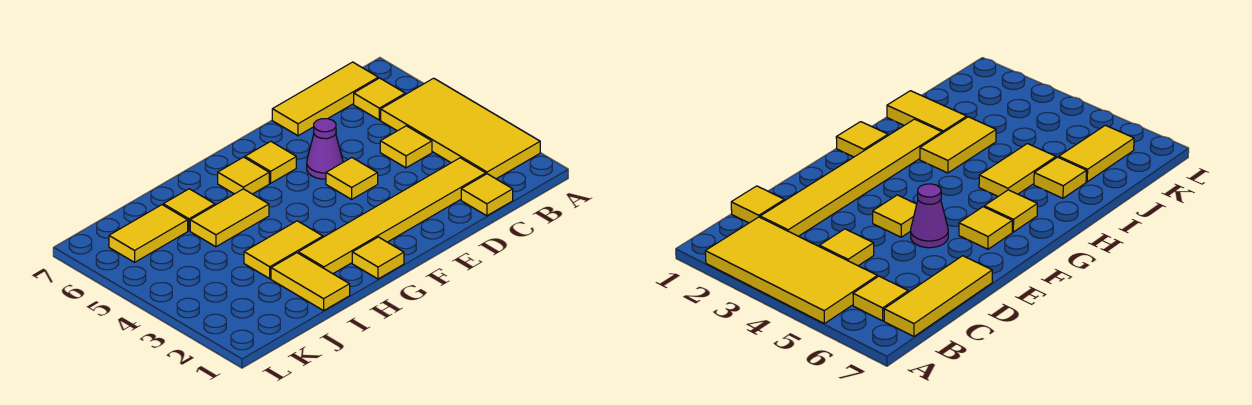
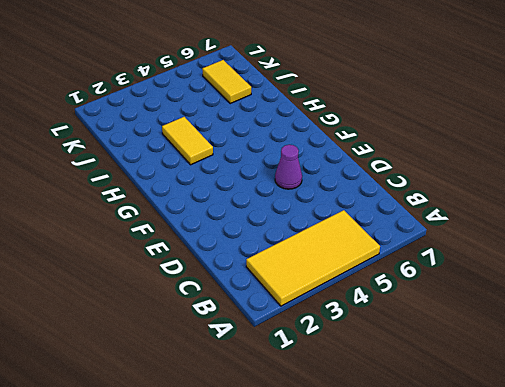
none -> yellow tile B6 level 1
none -> yellow tile B7:D7 level 1
none -> yellow tile C1 level 1

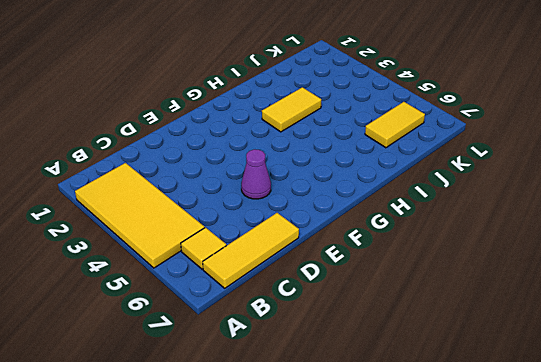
none -> yellow tile C1 level 1
none -> yellow tile C2:H2 level 1
none -> yellow tile C4 level 1

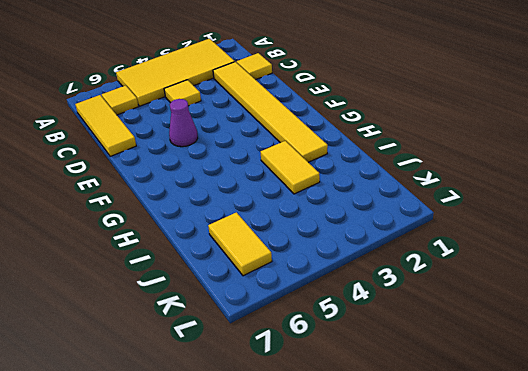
none -> yellow tile E4 level 1
none -> yellow tile F6 level 1
none -> yellow tile G1 level 1

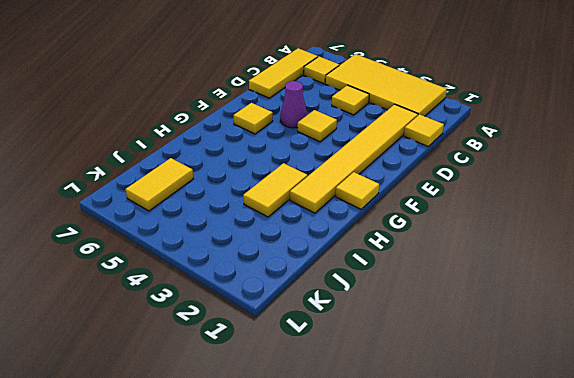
none -> yellow tile G6 level 1
none -> yellow tile H5:I5 level 1
none -> yellow tile I1:I2 level 1

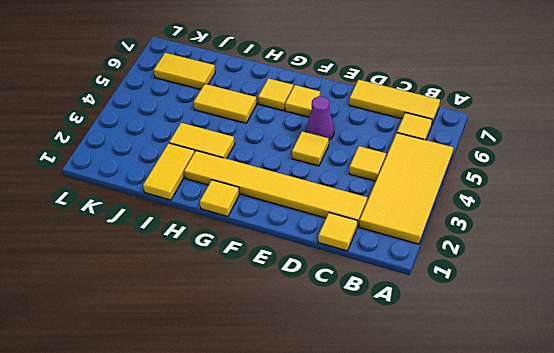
none -> yellow tile I6 level 1

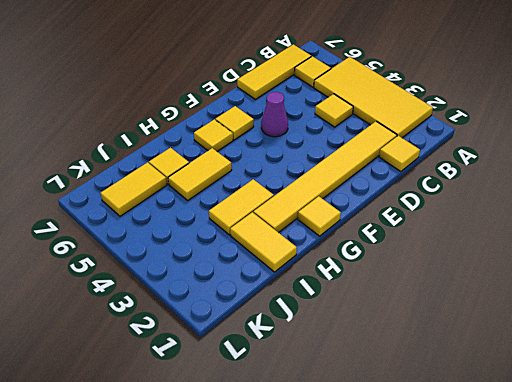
none -> yellow tile E4 level 1

